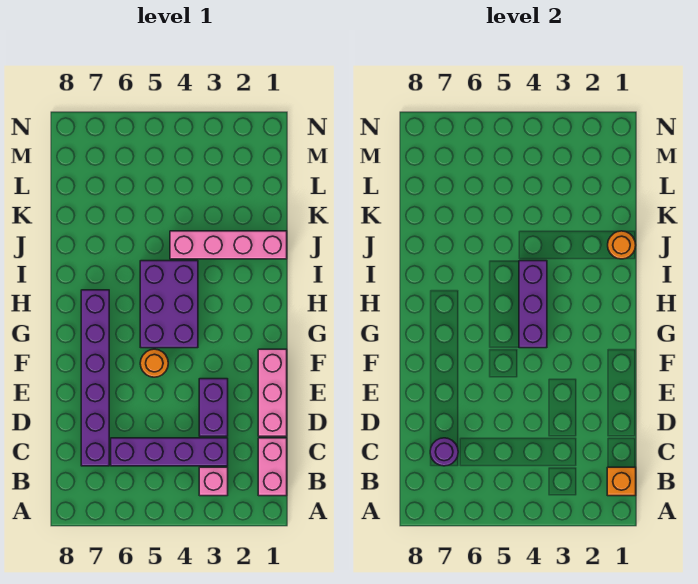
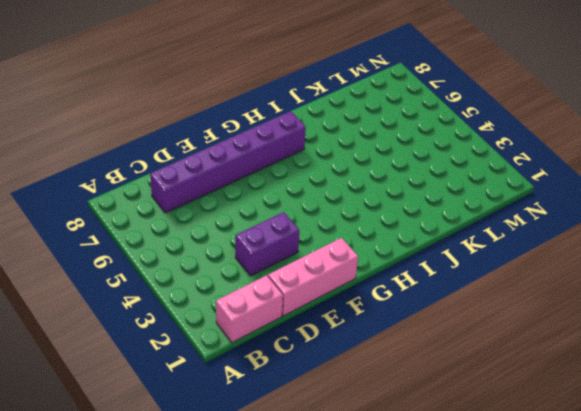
none -> pink brick B3 level 1
none -> purple brick C3:C6 level 1
none -> orange round brick F5 level 1

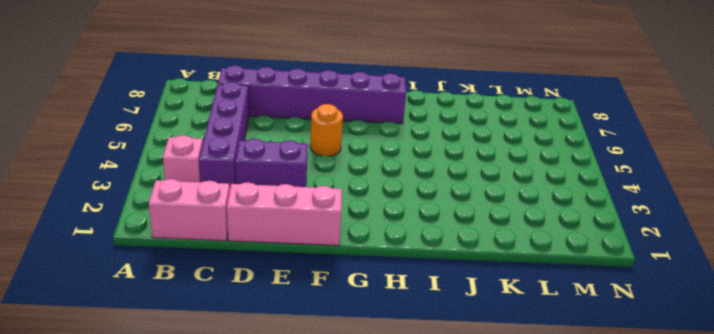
none -> purple brick G4:I5 level 1
none -> pink brick J1:J4 level 1
none -> orange brick B1 level 2

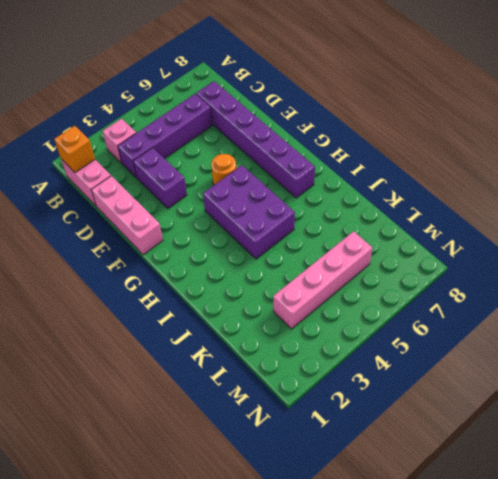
pink brick L3:L6 level 1 -> pink brick J1:J4 level 1
none -> purple round brick C7 level 2
none -> purple brick G4:I4 level 2
none -> orange round brick J1 level 2

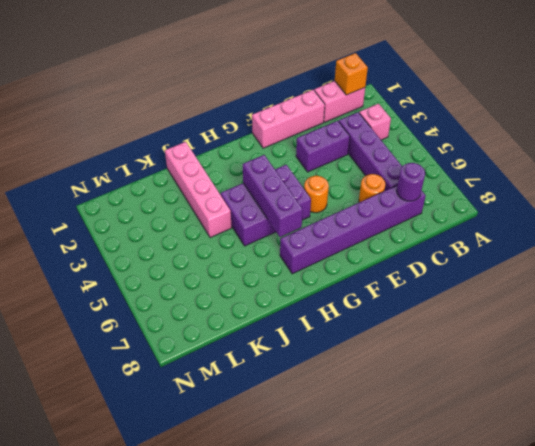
orange round brick D6 level 1 -> orange round brick J1 level 2
purple brick H4:H6 level 2 -> purple brick G4:I4 level 2

